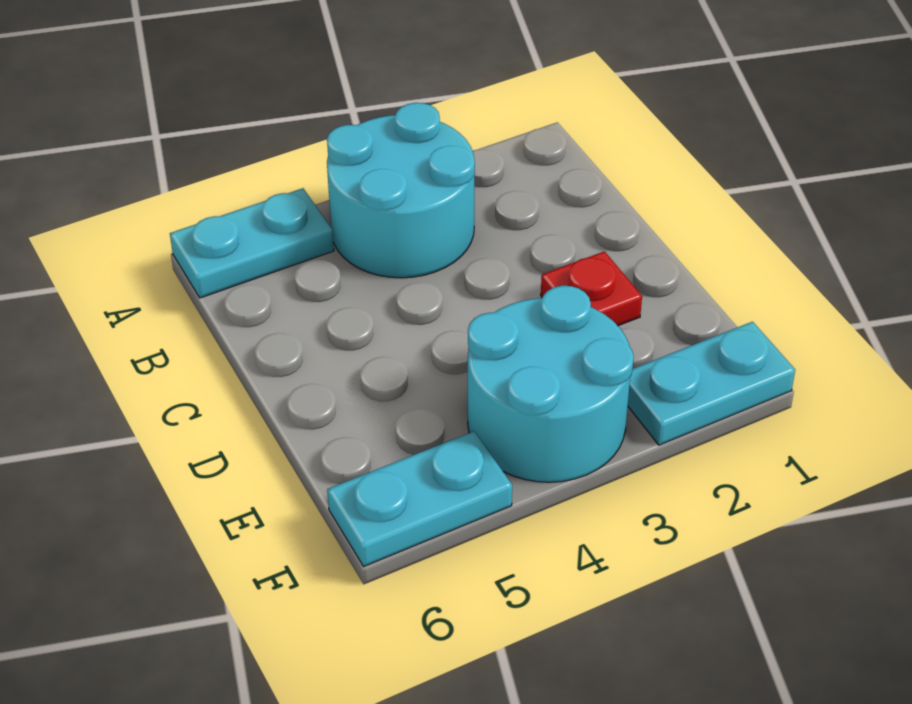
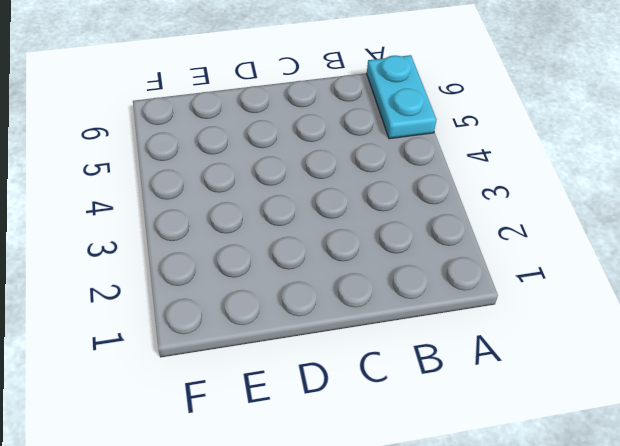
none -> cyan round brick A3:B4 level 1
none -> red plate D2 level 1

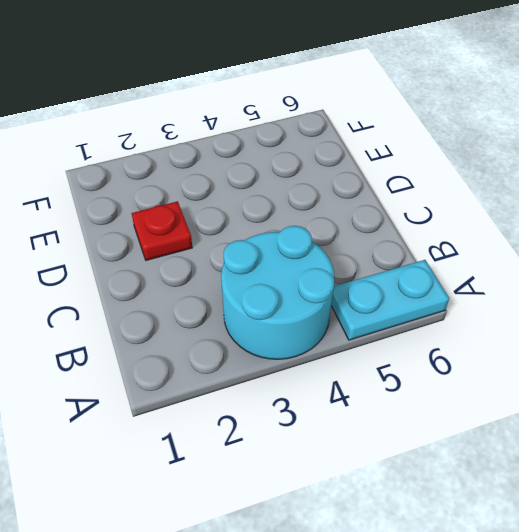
none -> cyan round brick E3:F4 level 1
none -> cyan plate F1:F2 level 1

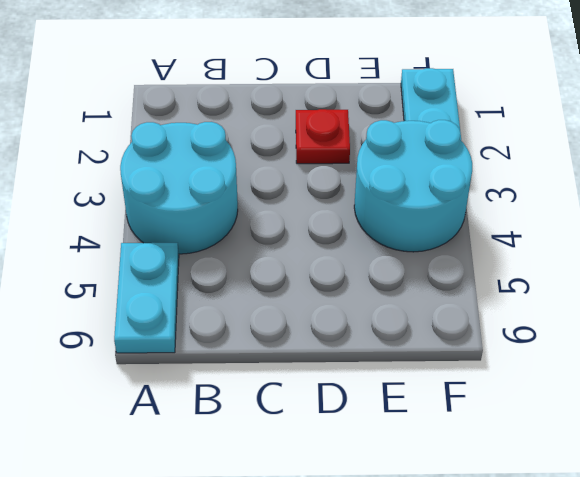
none -> cyan plate F5:F6 level 1

